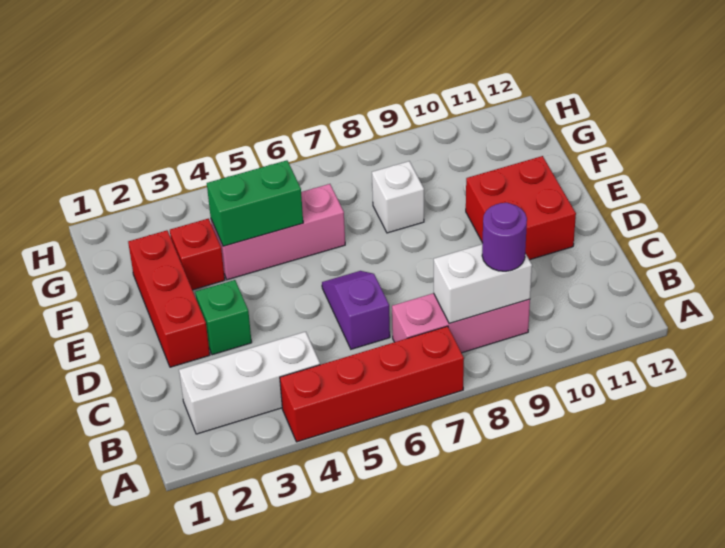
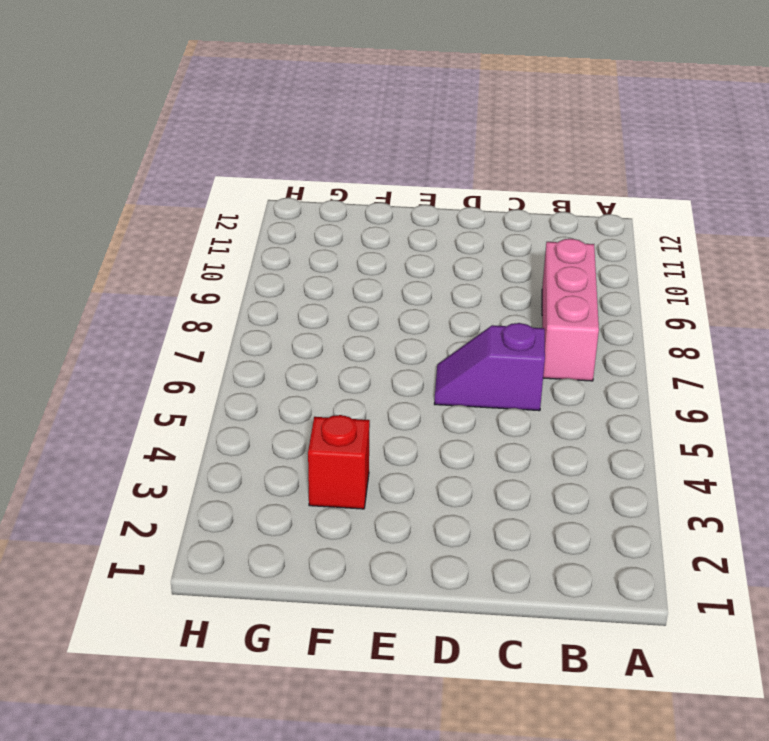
none -> red brick A4:A7 level 1
none -> white brick B2:B4 level 1
none -> red brick D2:F2 level 1

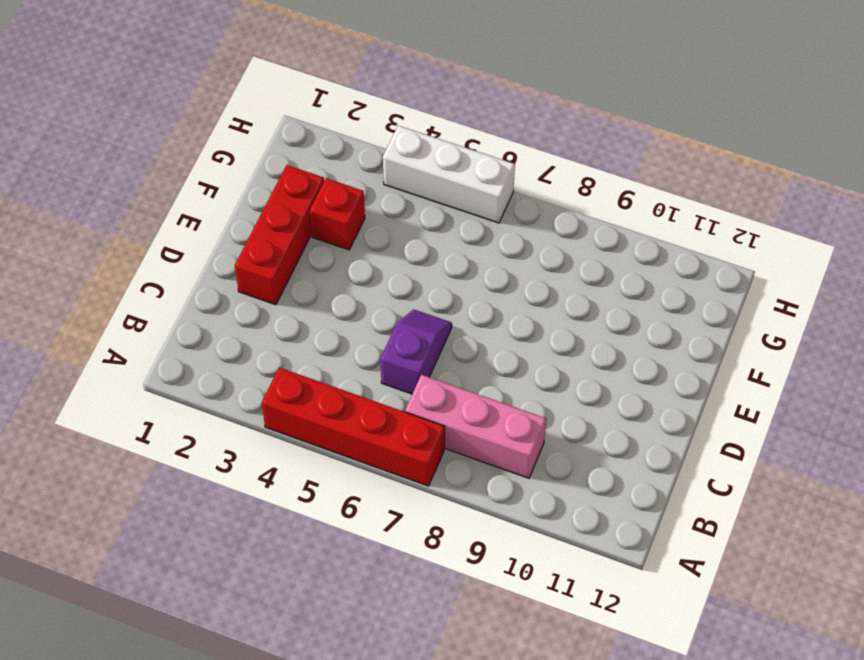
white brick H4:H6 level 1 -> white brick B2:B4 level 1
none -> green brick D3 level 1
none -> red brick D10:E11 level 1
none -> pink brick F4:F6 level 1

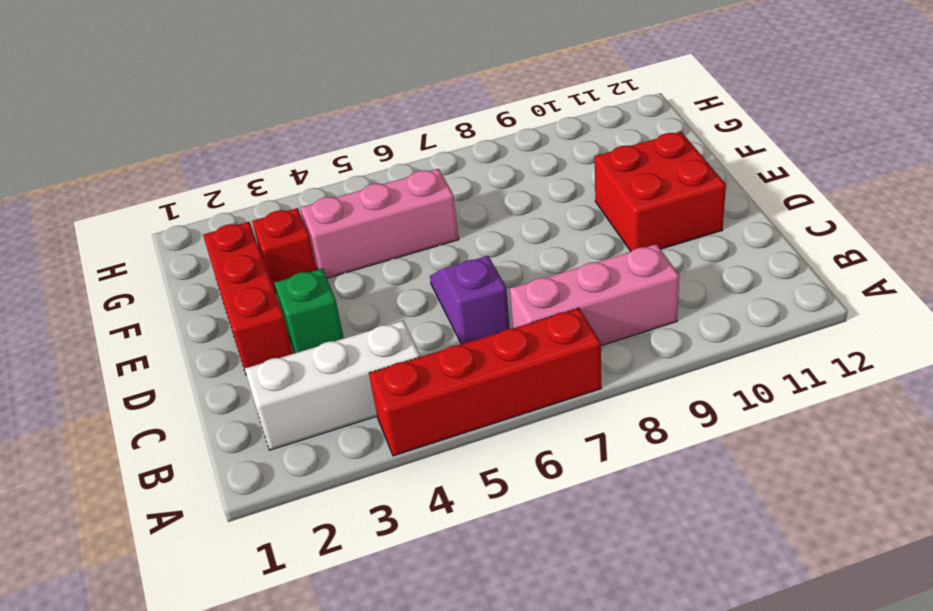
none -> white brick F8 level 1
none -> white brick B8:B9 level 2
none -> green brick F4:F5 level 2

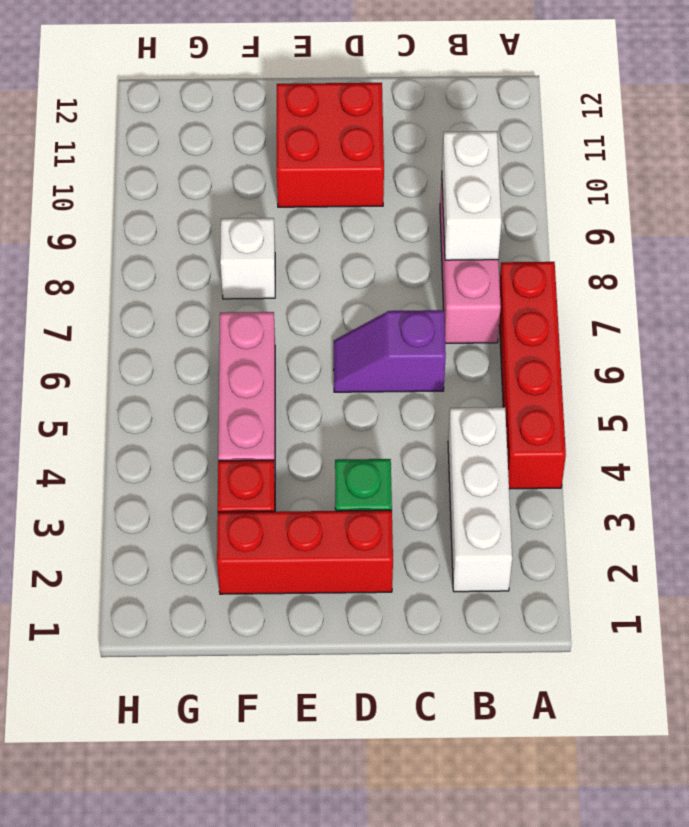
none -> green brick F4:F5 level 2
none -> purple round brick B9 level 3

